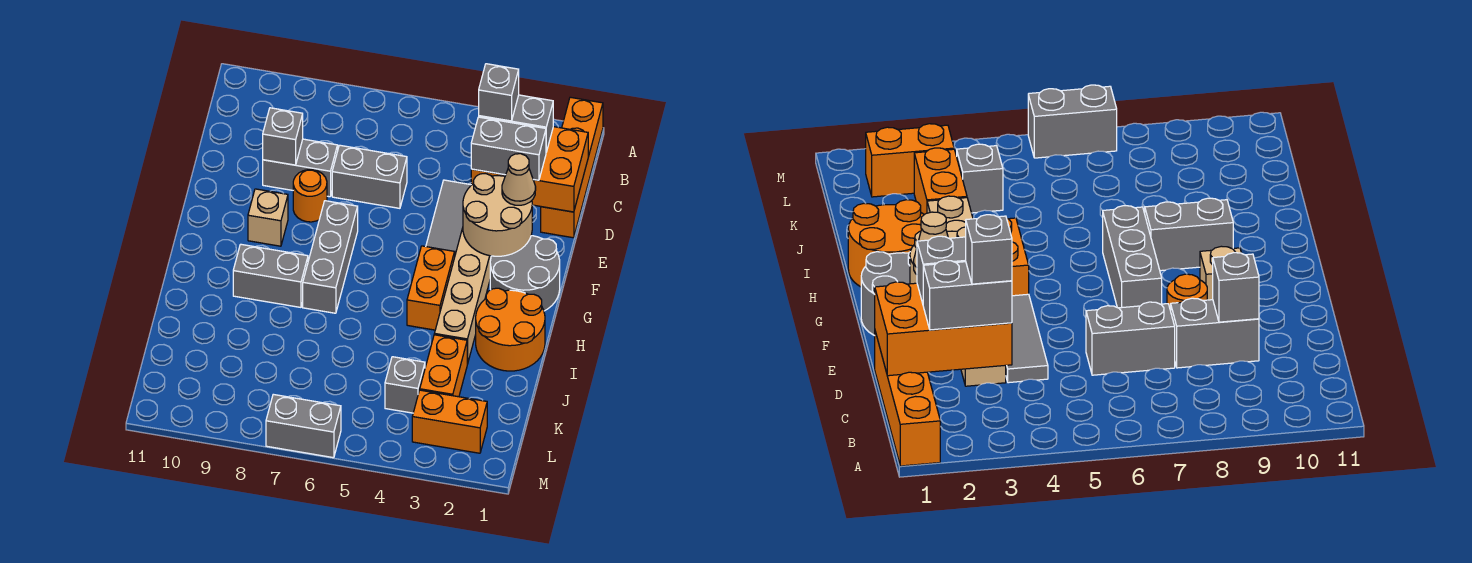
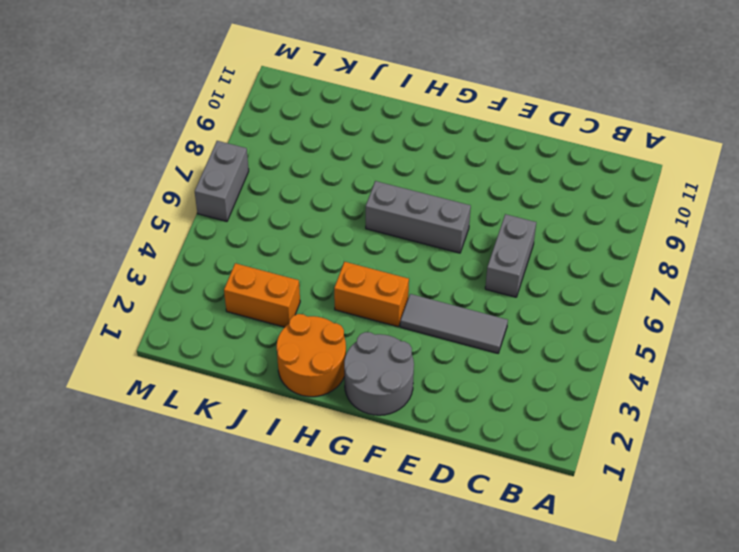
none -> orange brick A1:D1 level 1
none -> tan brick D3:I3 level 1
none -> grey brick D8:D9 level 1

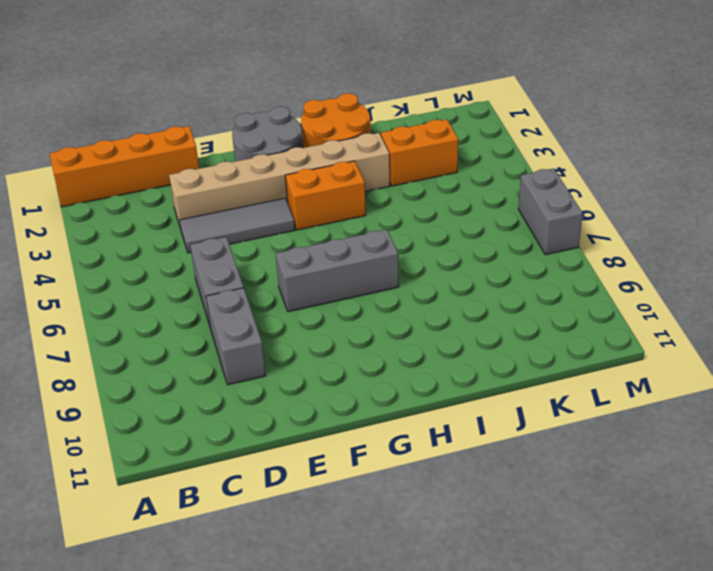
none -> orange round brick E8 level 1
none -> tan brick F9 level 1
none -> grey brick H8:H9 level 1

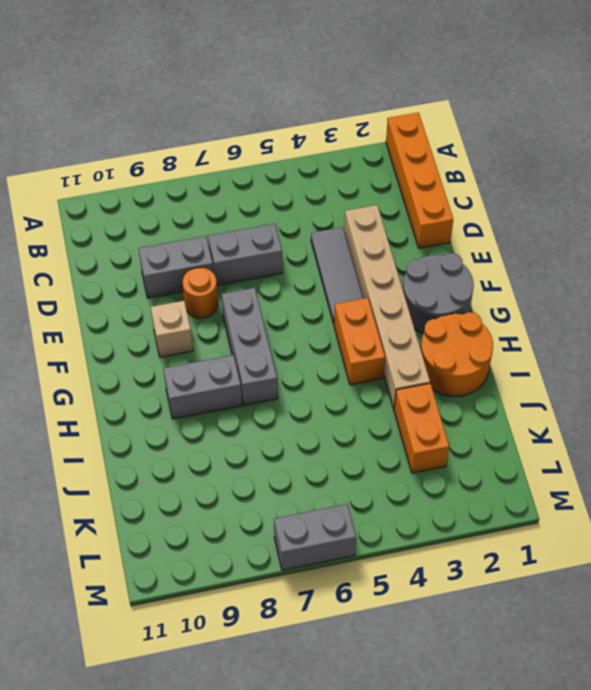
none -> grey brick K4 level 1
none -> orange brick L2:L3 level 1
none -> orange brick C1:D3 level 2

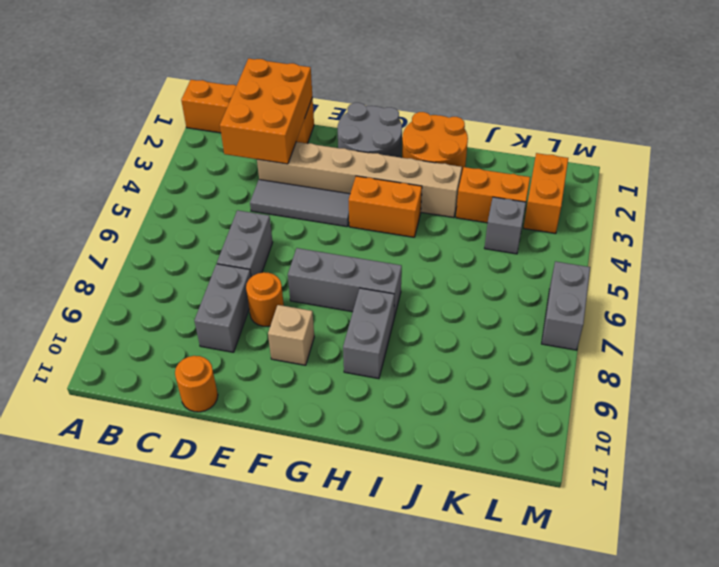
orange round brick D11 level 1 -> none
none -> grey brick D9 level 2
none -> tan round brick E2:F3 level 2
none -> grey brick C2:C3 level 3

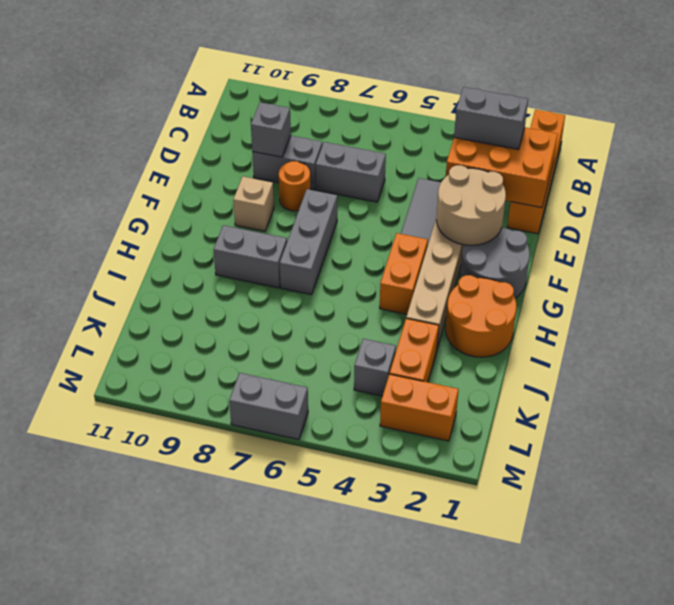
none -> grey brick D2:D3 level 3
none -> tan cone E2 level 3
none -> grey brick C3 level 4

